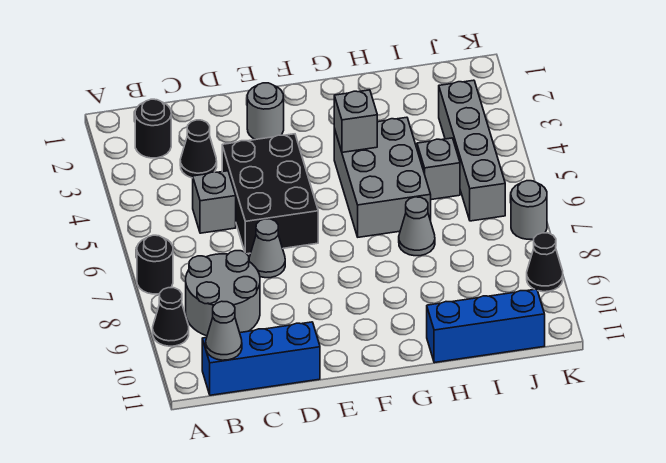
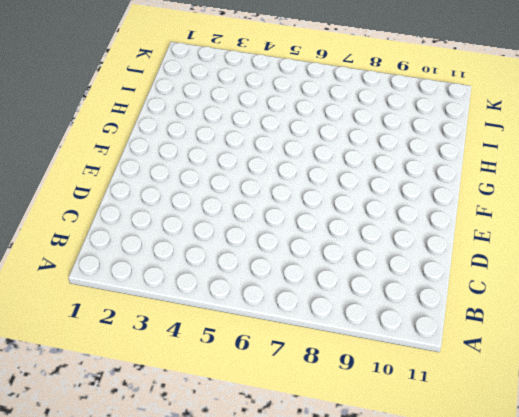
none -> black round brick A7 level 1
none -> black cone A9 level 1
none -> black round brick B2 level 1

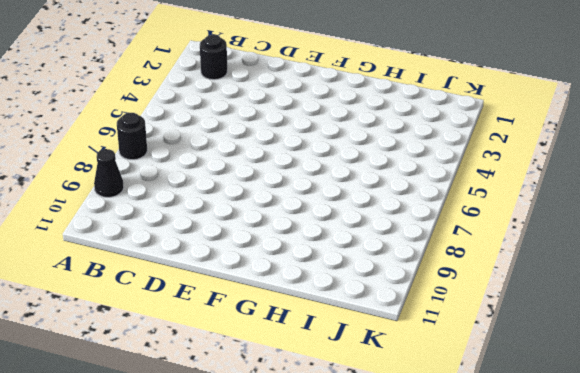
none -> grey round brick B8:C9 level 1
none -> blue brick B11:D11 level 1
none -> black cone C3 level 1

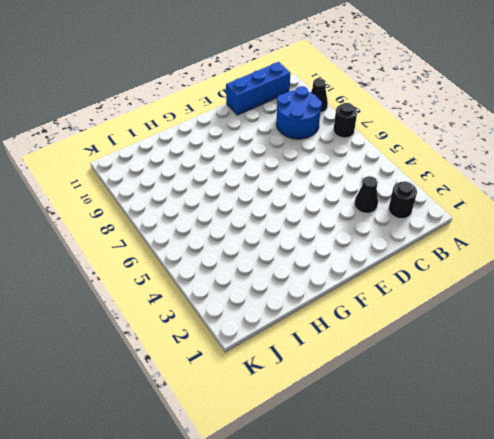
blue round brick B8:C9 level 1 -> grey round brick B8:C9 level 1
none -> grey brick C5 level 1
none -> black brick D4:E6 level 1
none -> grey cone D7 level 1

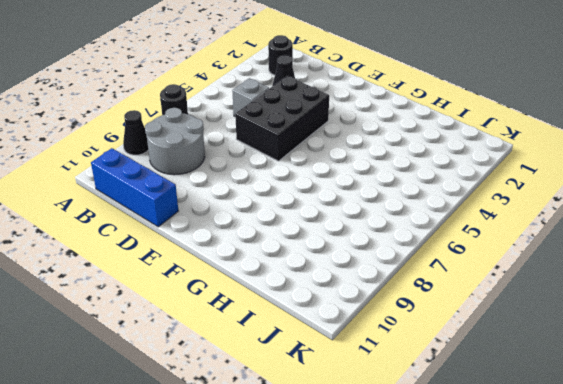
none -> grey cone D7 level 1
none -> grey round brick E2 level 1
none -> grey brick G4:H6 level 1

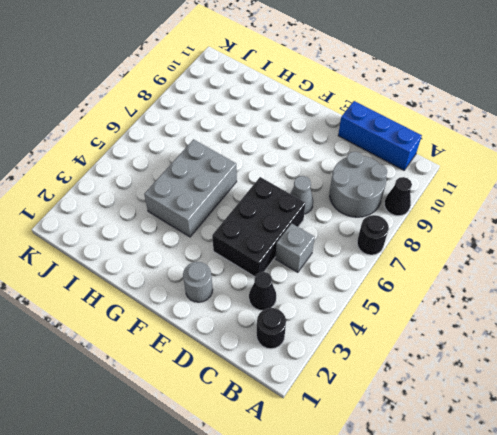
none -> grey cone H7 level 1
none -> blue brick H11:J11 level 1
none -> grey brick I5 level 1

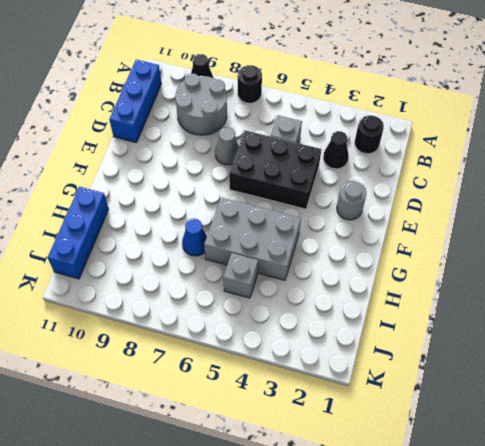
blue cone H7 level 1 -> grey cone H7 level 1
none -> grey brick J3:J6 level 1
none -> grey round brick K7 level 1
none -> black cone K9 level 1

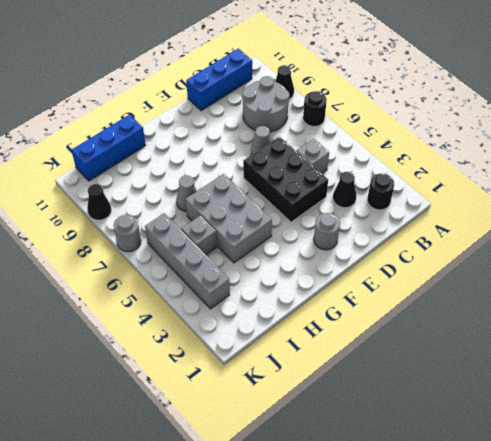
none -> grey cone B11 level 2
none -> grey brick G4 level 2

